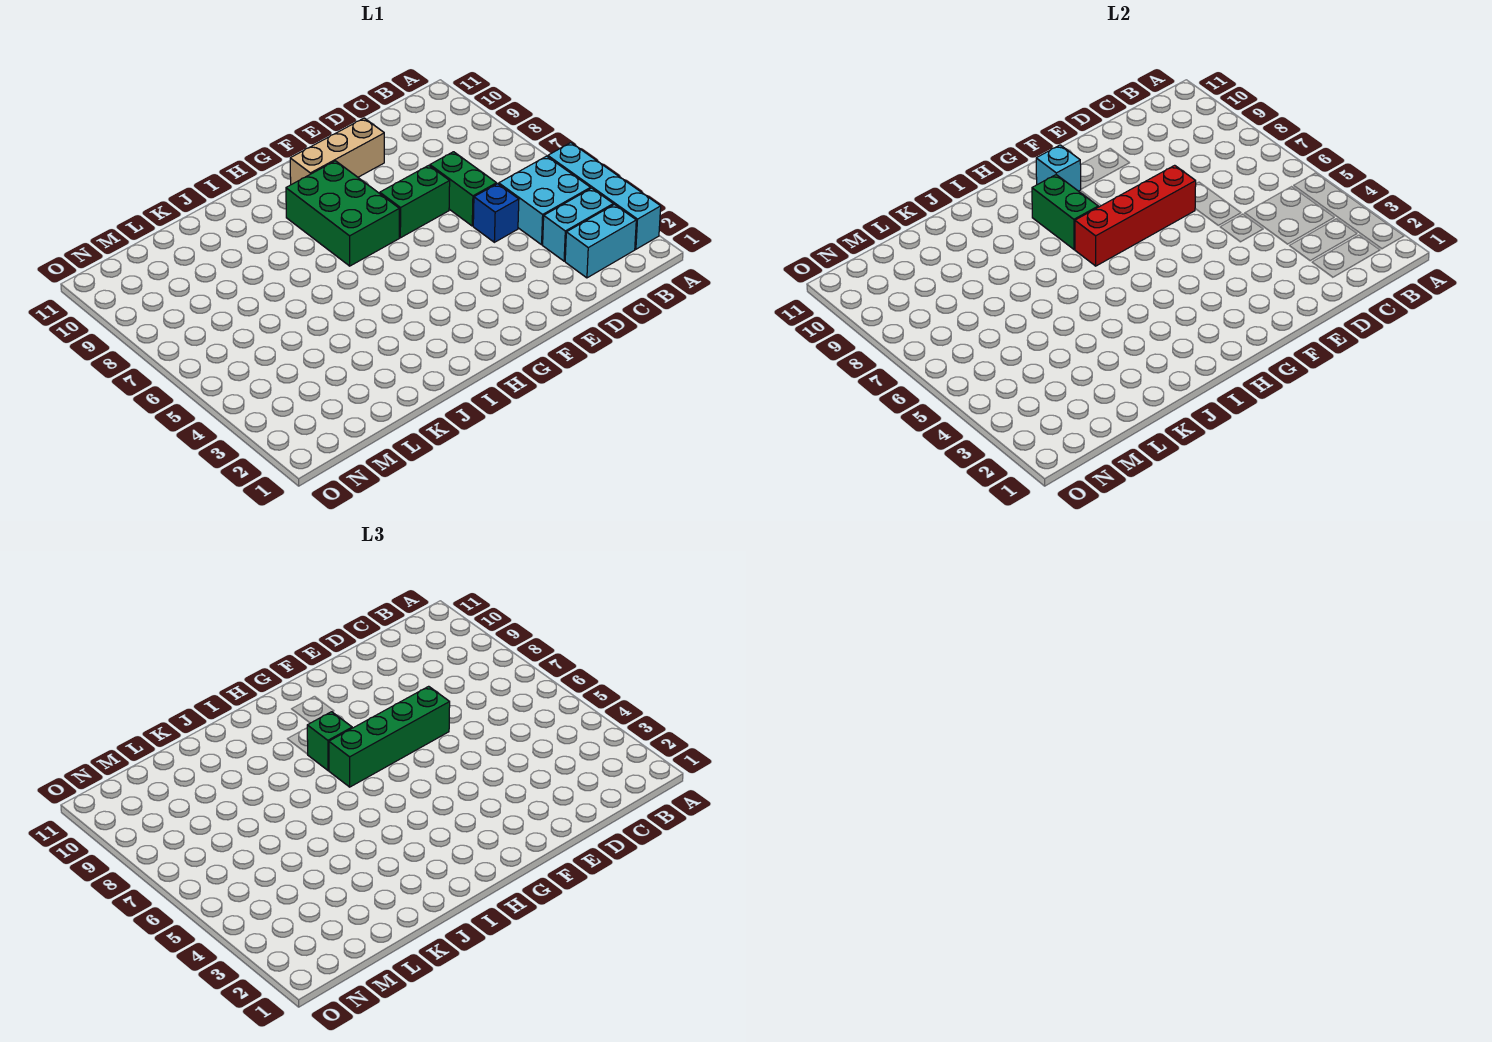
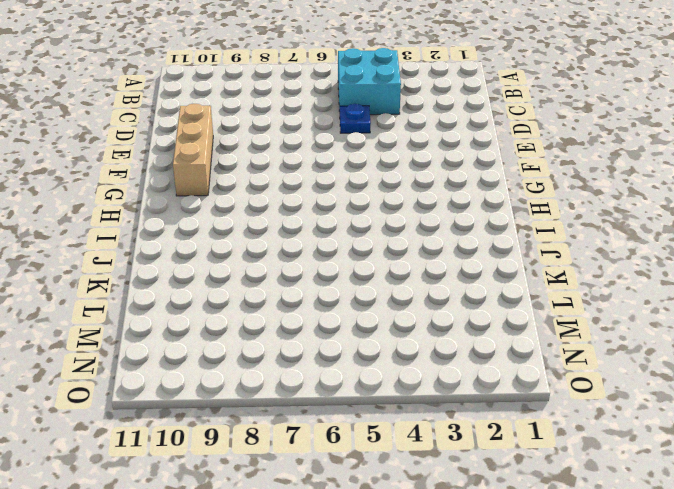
blue plate D5 level 1 -> blue brick D5 level 1
none -> cyan brick A2:A5 level 1
none -> cyan brick B2:C2 level 1
none -> cyan brick B3:C3 level 1

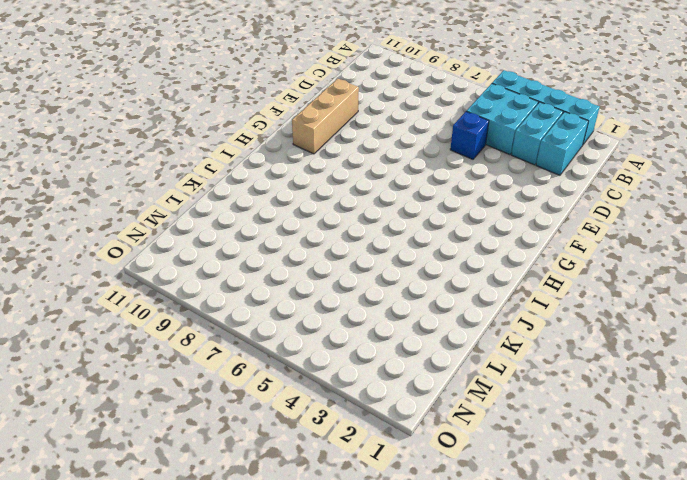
none -> green brick D6:D7 level 1
none -> green brick E7:F7 level 1
none -> green brick G7:H9 level 1

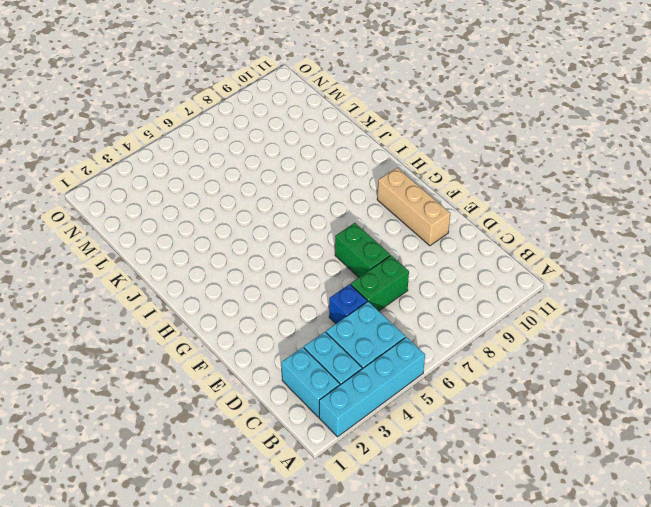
none -> green brick G7:H9 level 1
none -> red brick E7:H7 level 2
none -> cyan brick G10 level 2

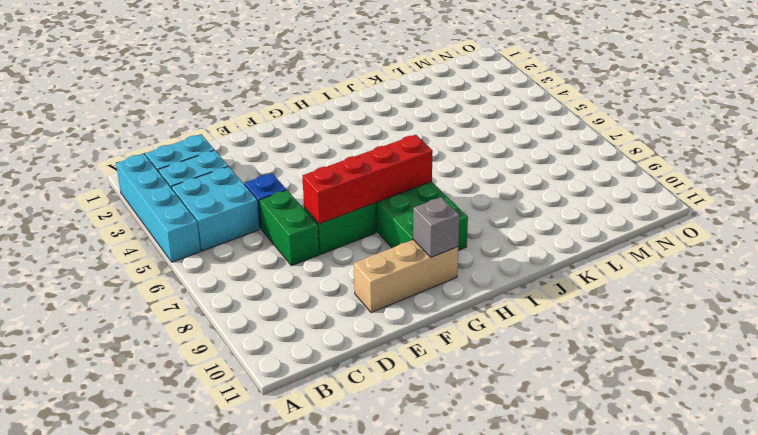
grey brick G10 level 2 -> cyan brick G10 level 2
none -> green brick H8:H9 level 2
none -> green brick E7:H7 level 3
none -> green brick H8 level 3

